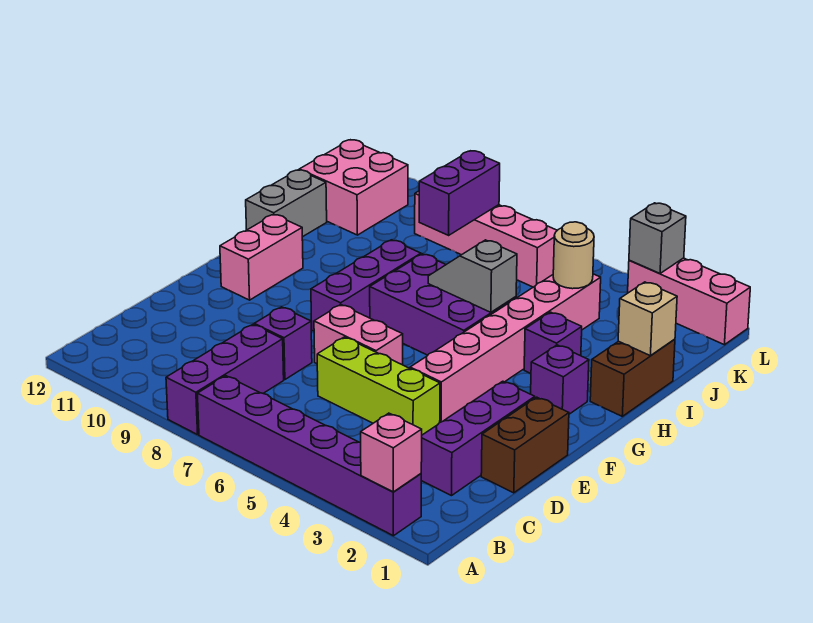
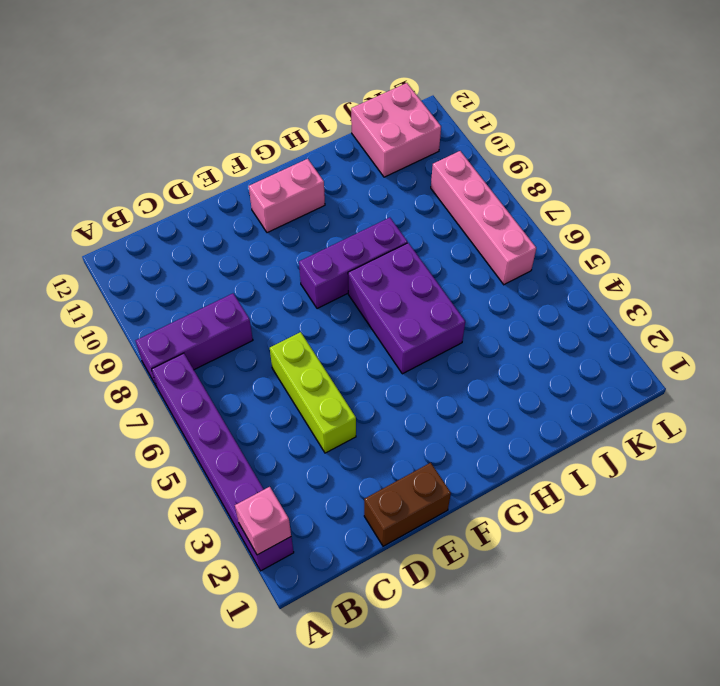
none -> purple brick C2:E2 level 1
none -> purple brick D8 level 1
none -> pink brick E4:J4 level 1

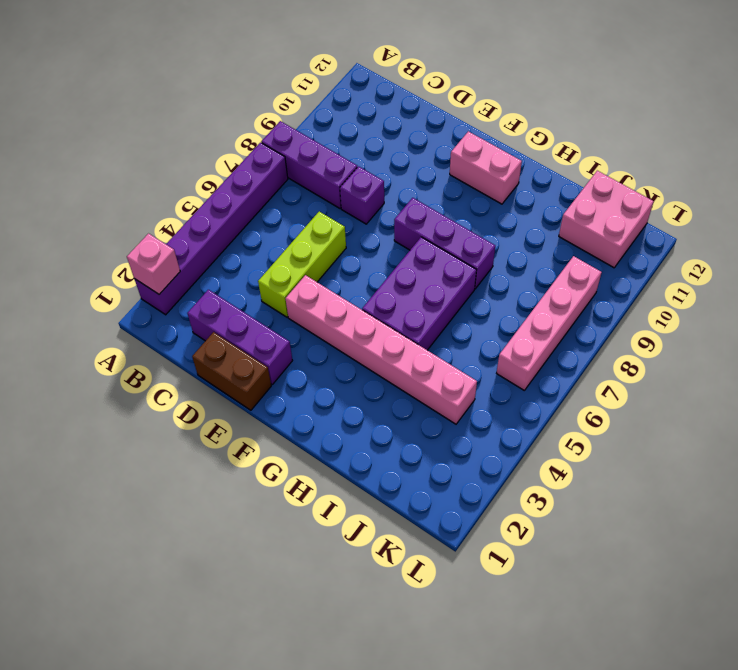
none -> pink brick E6:E7 level 1
none -> purple brick G2 level 1
none -> brown brick H1:I1 level 1

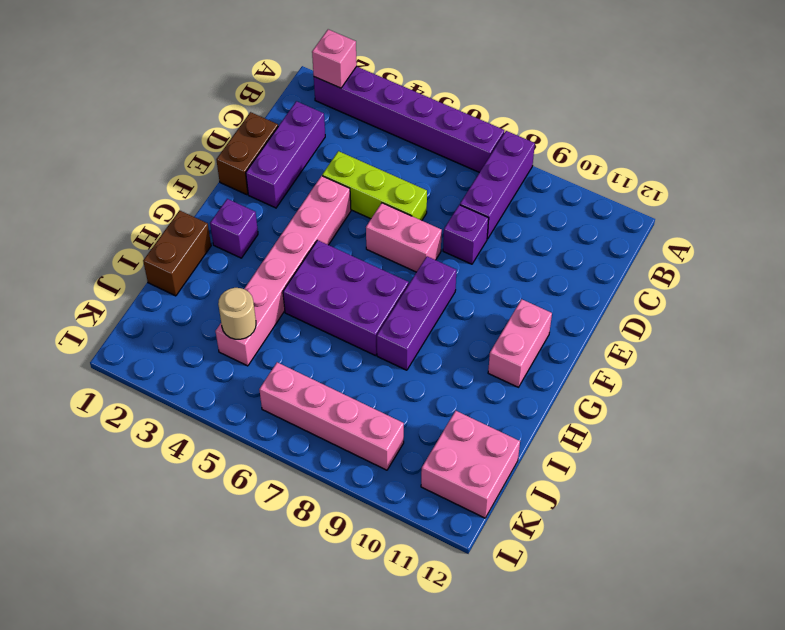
none -> purple brick H3 level 1
none -> grey brick H12:I12 level 1
none -> pink brick L1:L3 level 1

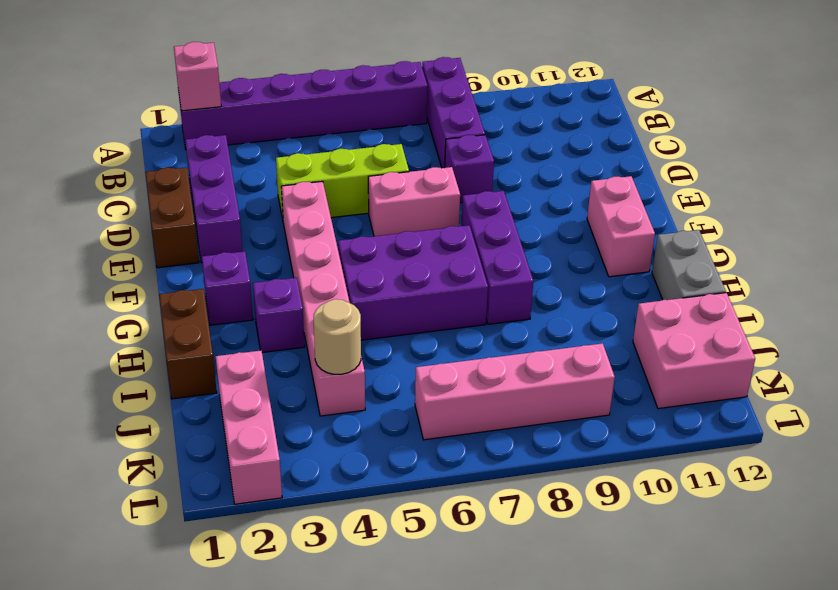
pink brick J2:L2 level 1 -> pink brick L1:L3 level 1
none -> grey slope H5:H6 level 2 top 5
none -> tan brick I1 level 2
none -> purple brick J8:K8 level 2

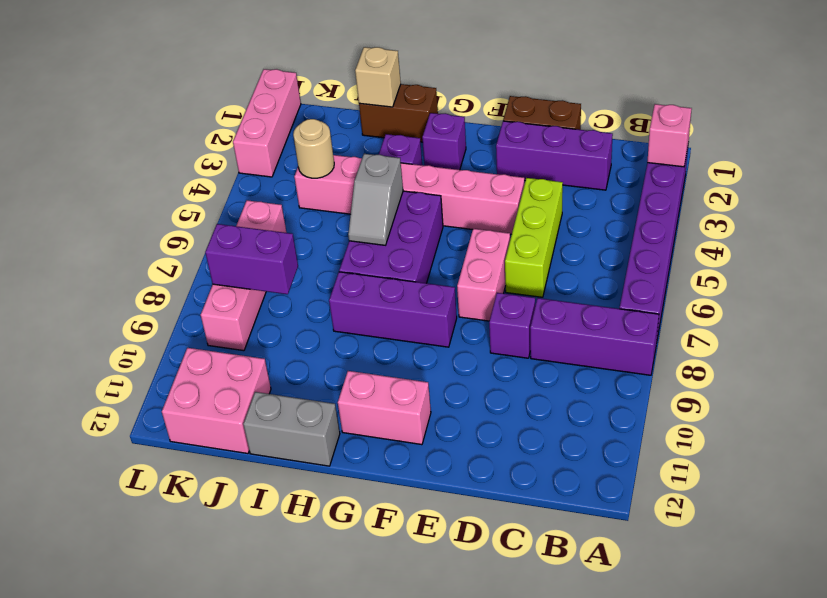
none -> grey brick L3 level 2

